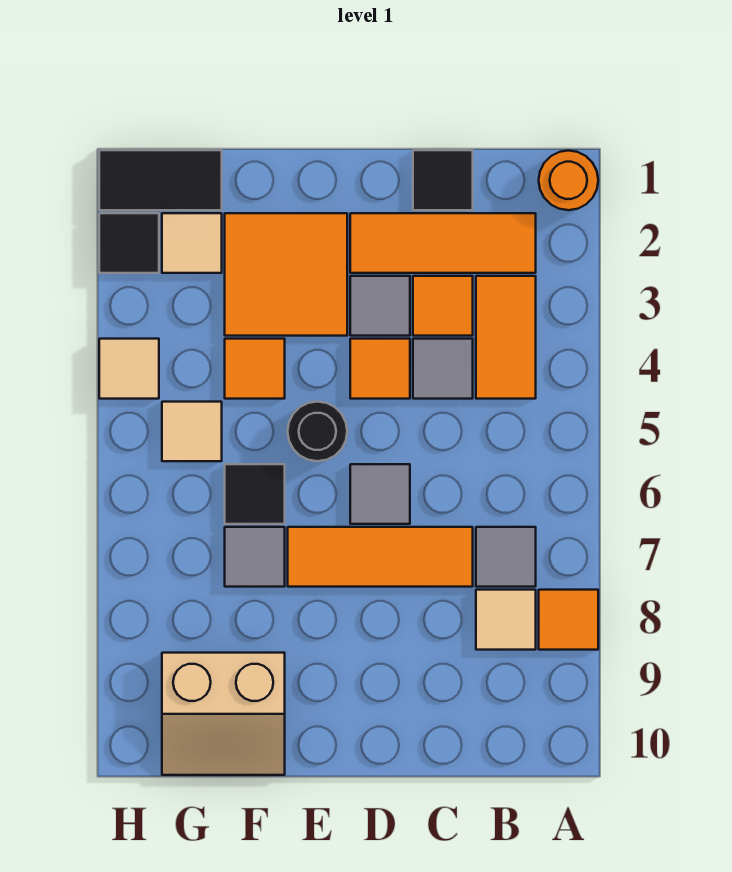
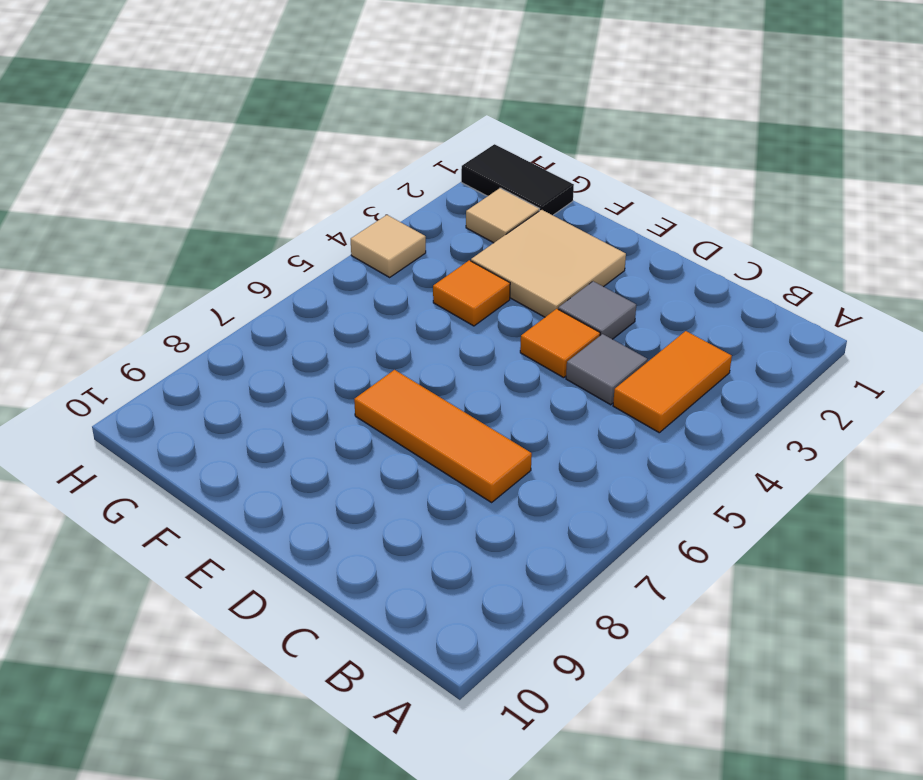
tan tile E2:F3 level 1 -> orange tile E2:F3 level 1
none -> orange round brick A1 level 1
none -> orange tile A8 level 1
none -> orange tile B2:D2 level 1

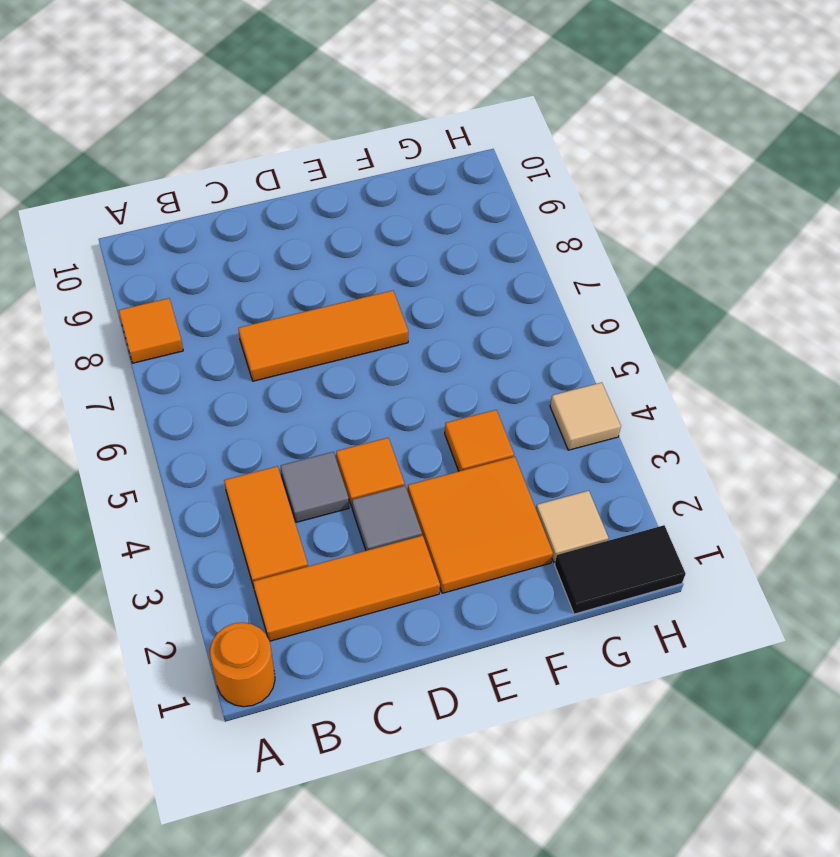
none -> grey tile B7 level 1
none -> tan tile B8 level 1
none -> black tile C1 level 1

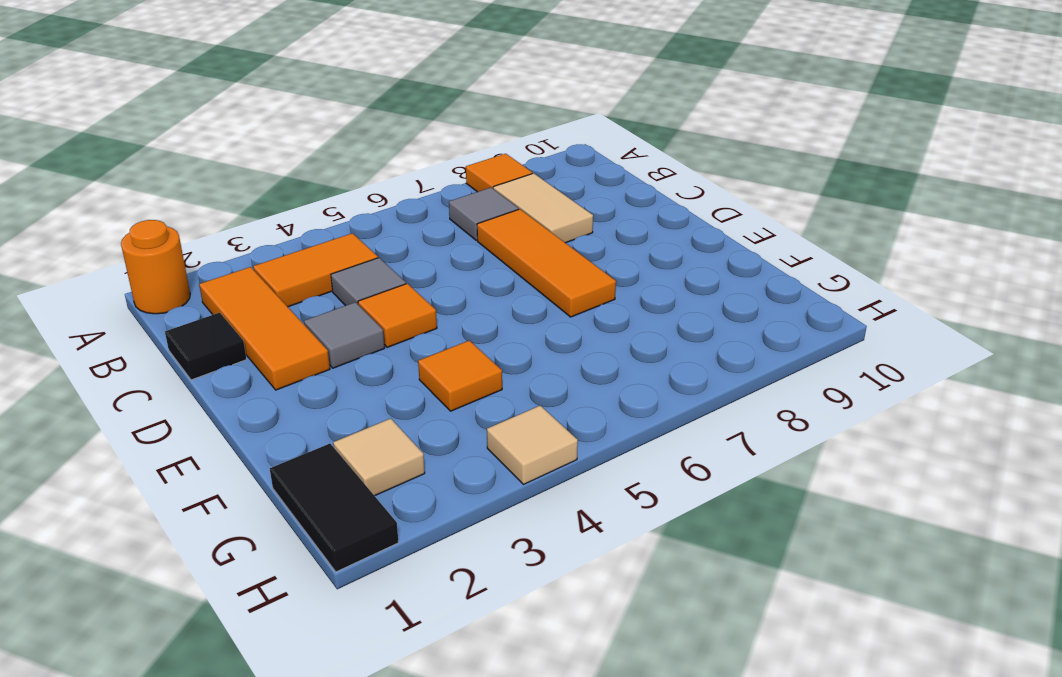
tan tile B8:C8 level 1 -> tan tile B8 level 1
none -> orange tile C3 level 1
none -> grey tile D6 level 1
none -> orange tile E2:F3 level 1

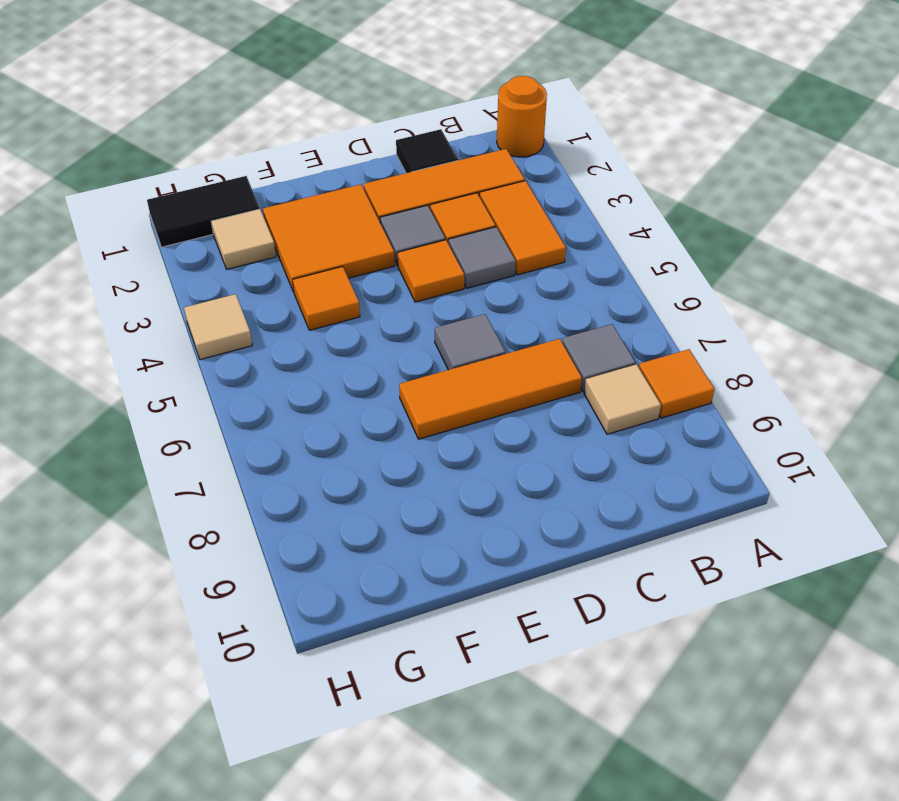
none -> black round brick E5 level 1
none -> black tile F6 level 1
none -> grey tile F7 level 1

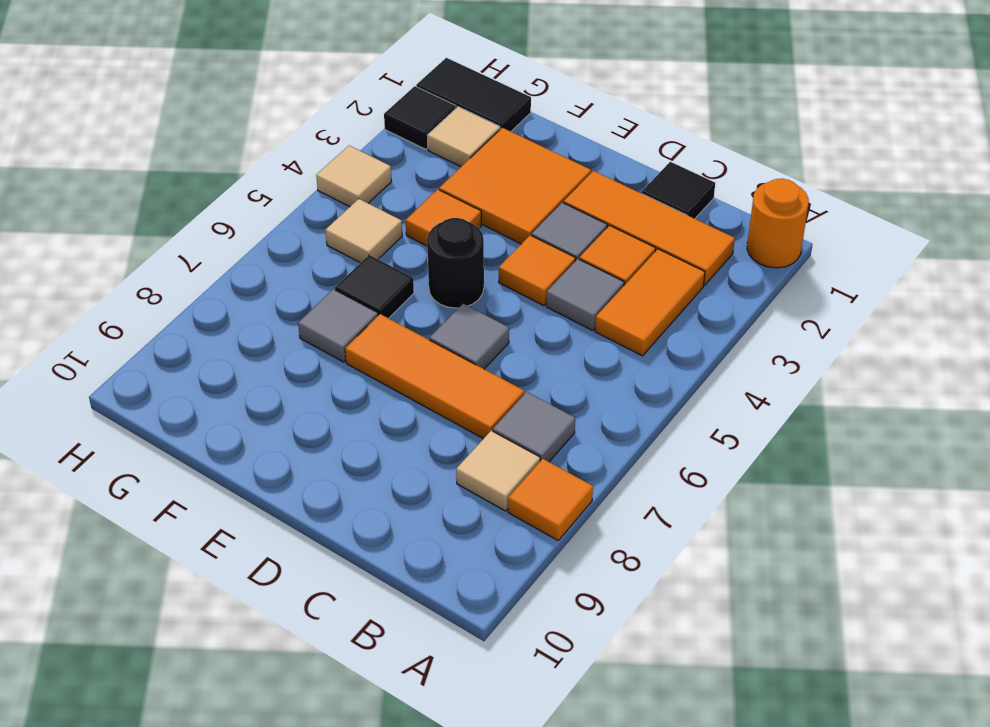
none -> tan slope F9:G10 level 1 top 9

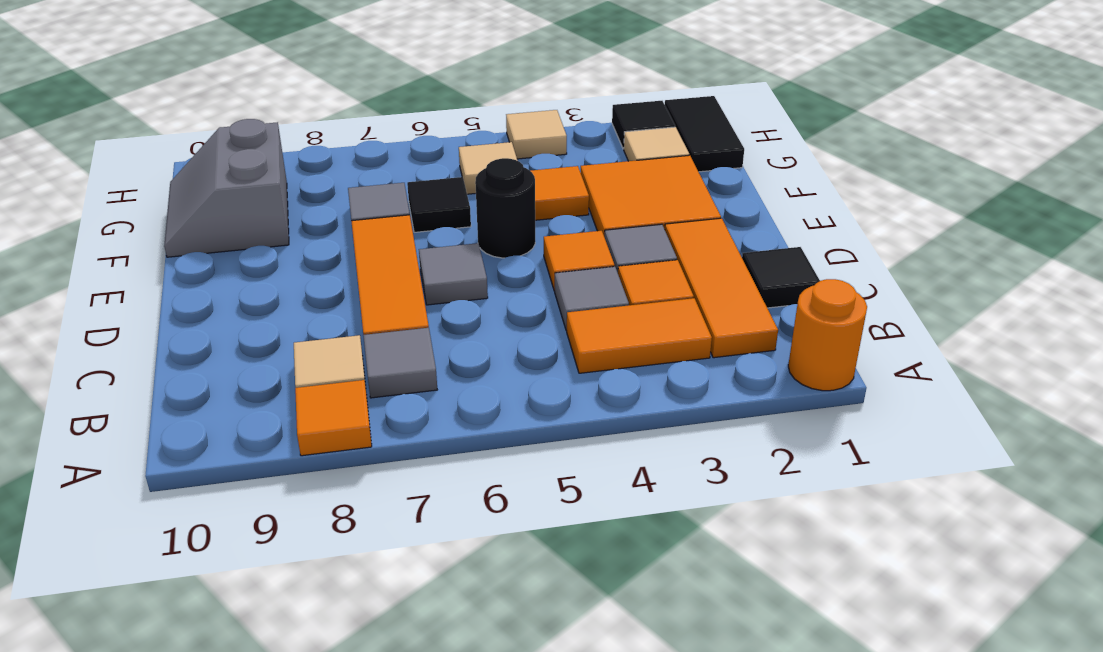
grey slope F9:G10 level 1 top 9 -> tan slope F9:G10 level 1 top 9

